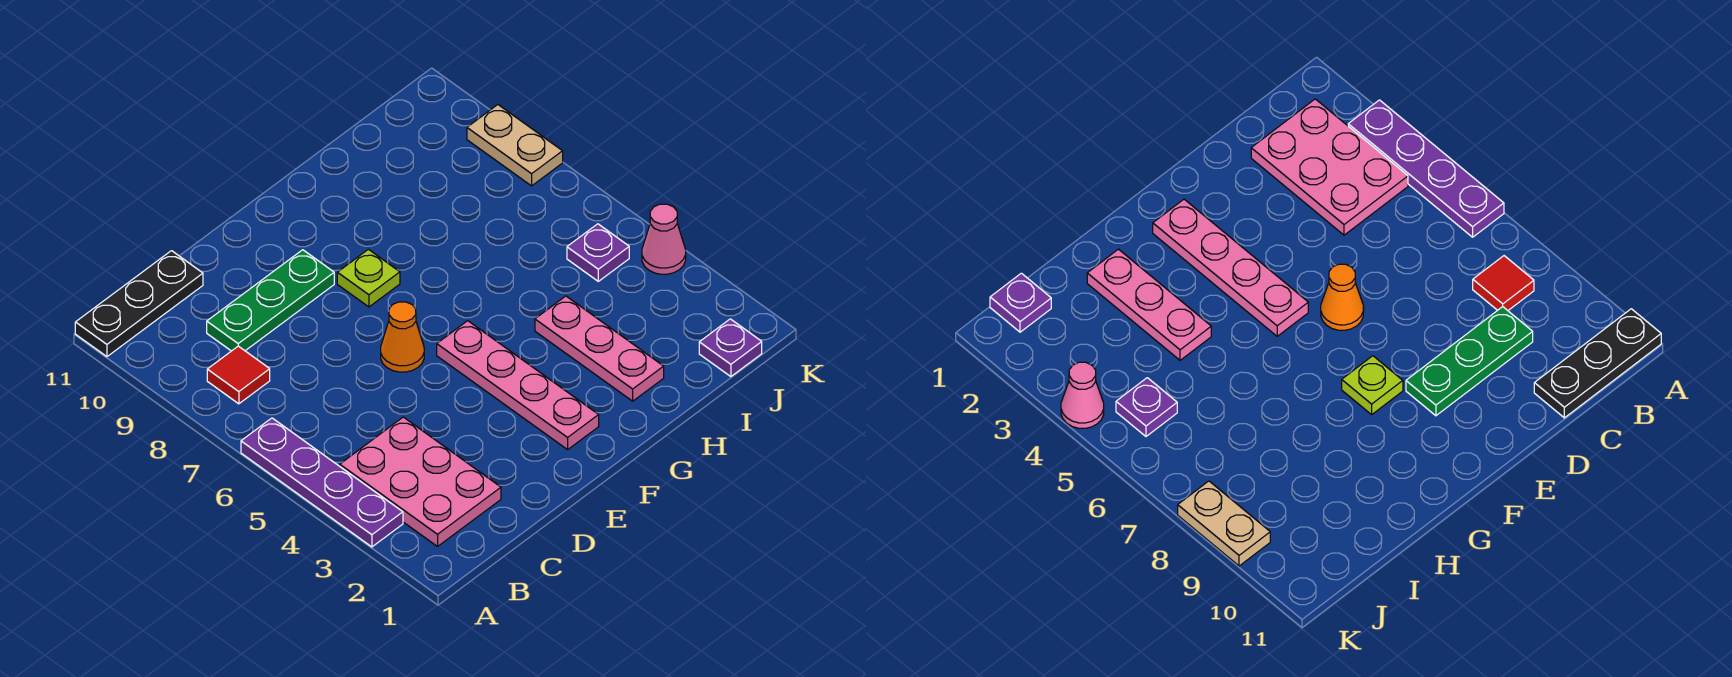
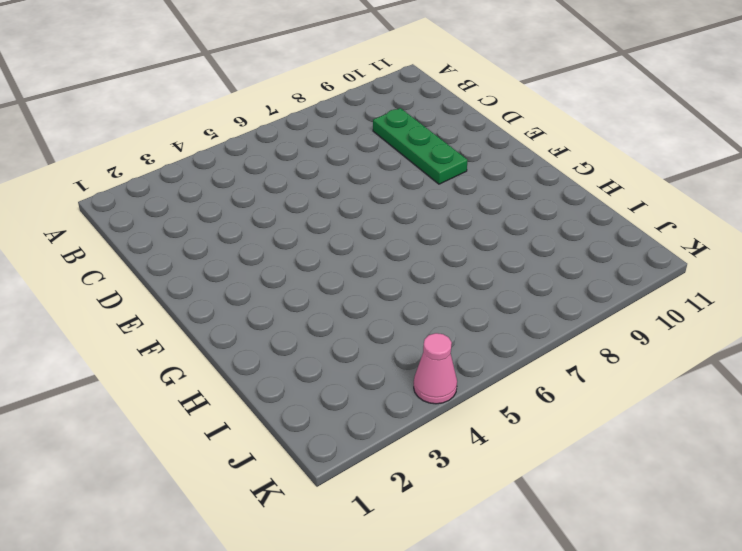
none -> purple plate A3:A6 level 1
none -> black plate A11:C11 level 1
none -> pink plate B2:C4 level 1

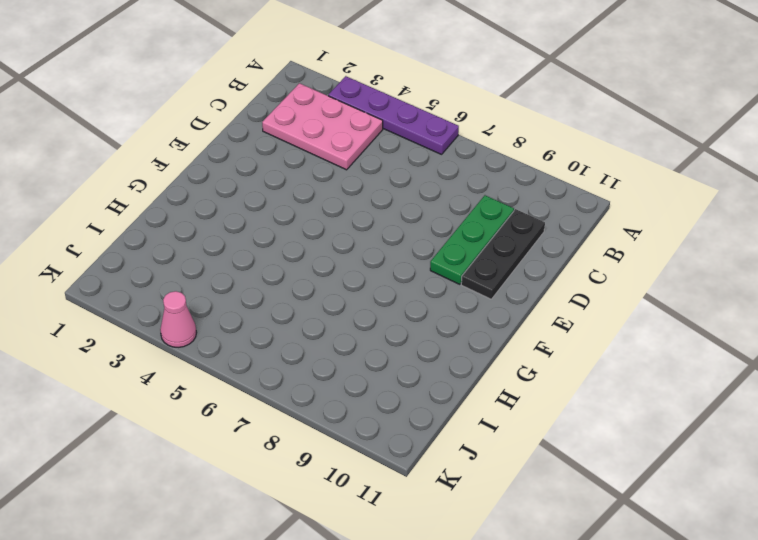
black plate C10:E10 level 1 -> black plate A11:C11 level 1
none -> red tile B8 level 1
none -> orange cone E6 level 1
none -> pink plate F2:F5 level 1

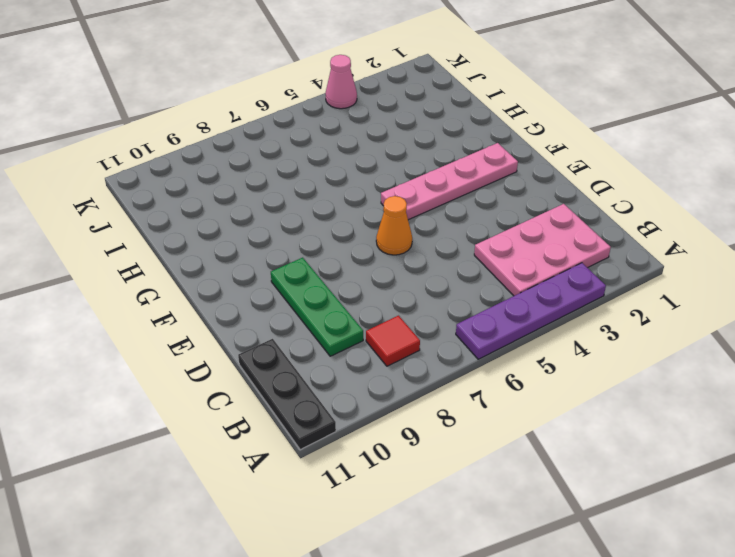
none -> lime plate F8 level 1
none -> pink plate H2:H4 level 1
none -> purple plate J1 level 1

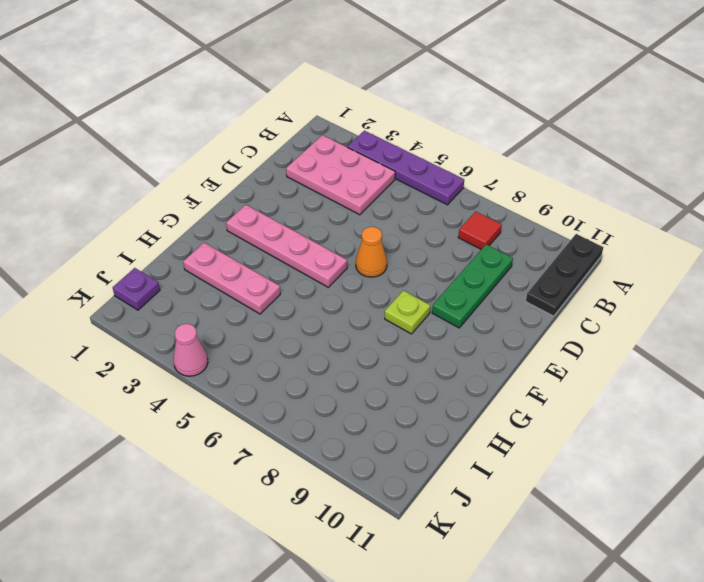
none -> purple plate J5 level 1
none -> tan plate K8:K9 level 1

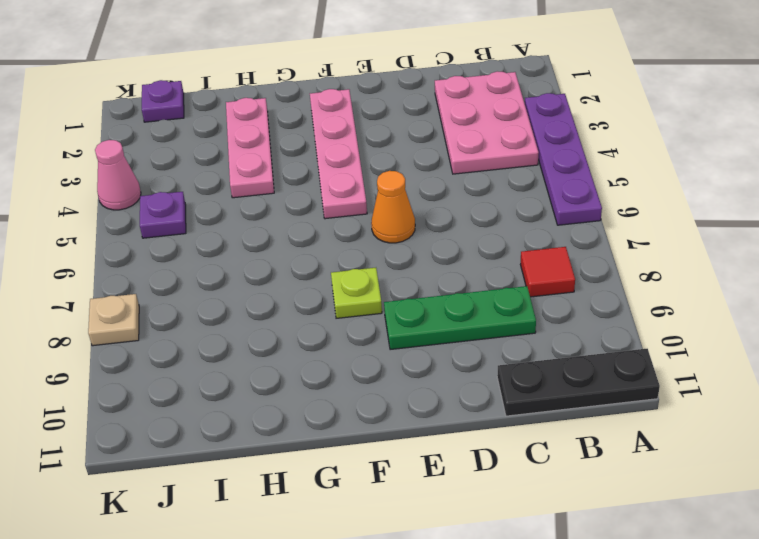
tan plate K8 level 1 -> tan plate K8:K9 level 1

